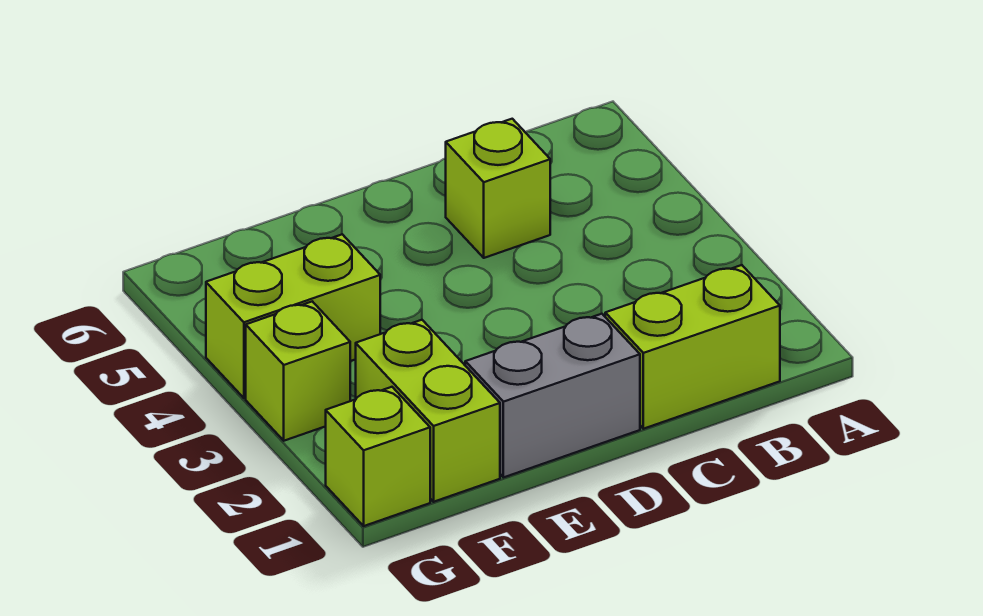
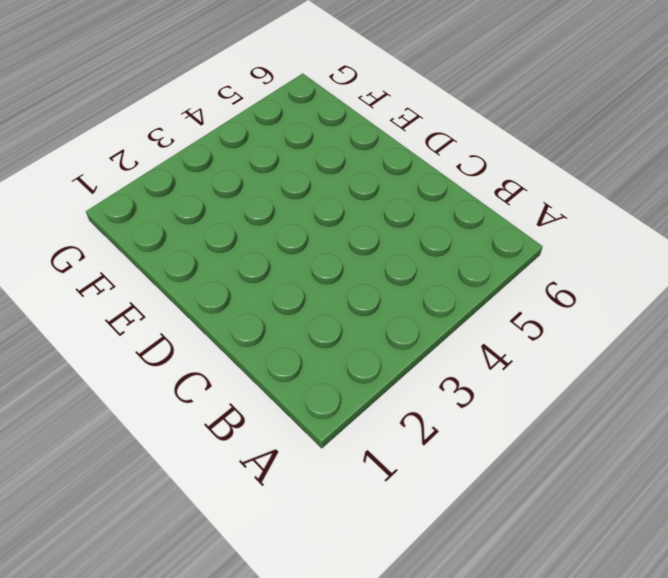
none -> lime brick B1:C1 level 1
none -> lime brick C5 level 1

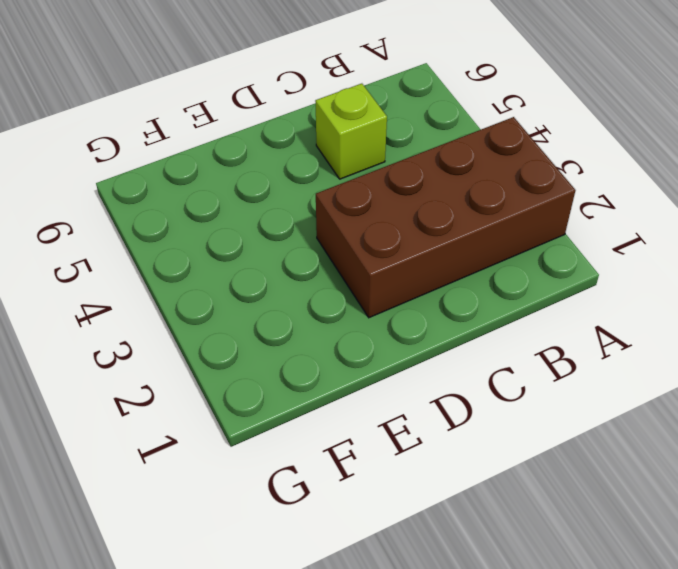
brown brick A2:D3 level 1 -> none
none -> lime brick B1:C1 level 1
none -> grey brick D1:E1 level 1

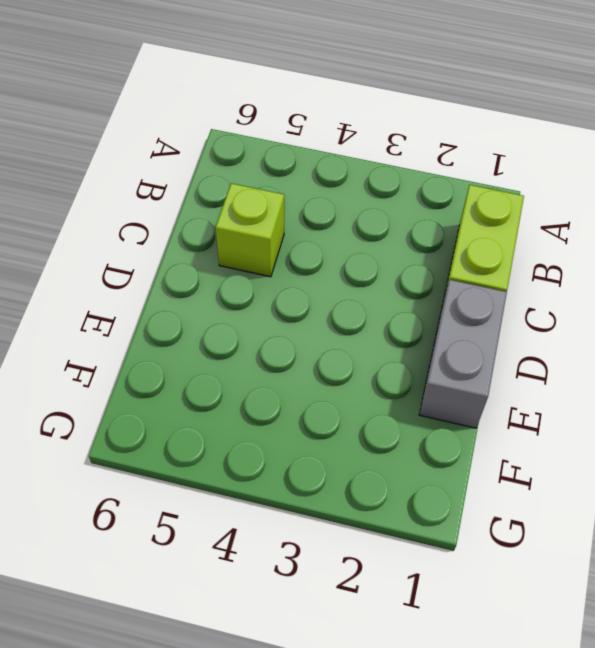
none -> lime brick F1:F2 level 1
none -> lime brick F4:G4 level 1

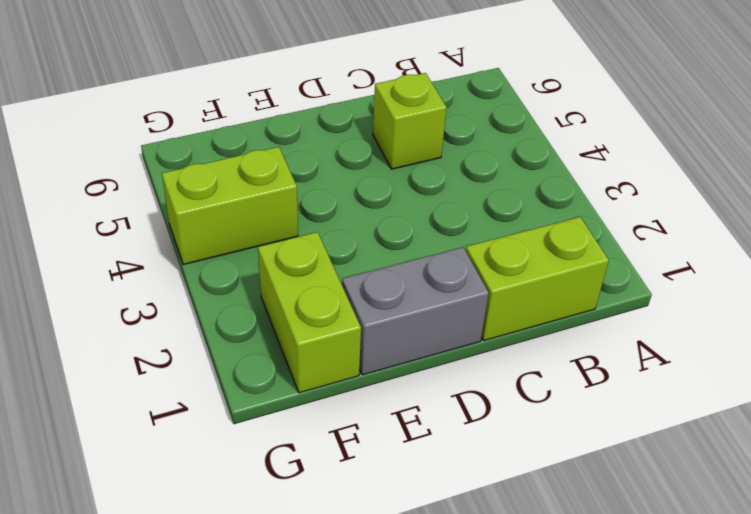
none -> lime brick G1 level 1
none -> lime brick G3 level 1

